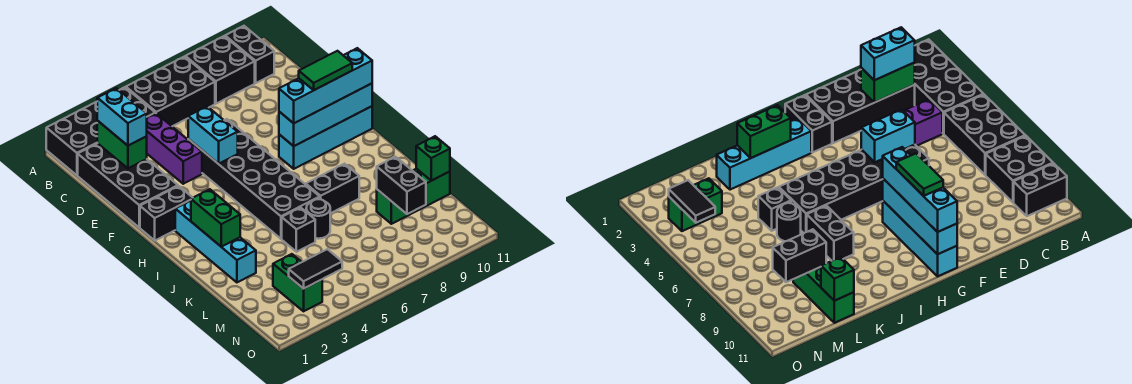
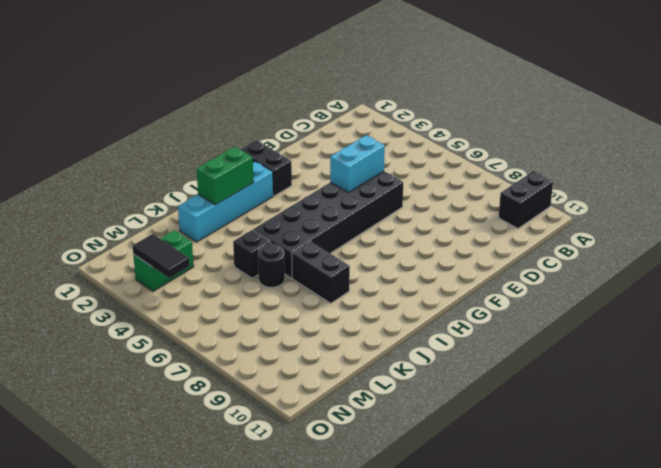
none -> black brick A1:B4 level 1
none -> black brick A5:B7 level 1
none -> black brick A8:B9 level 1

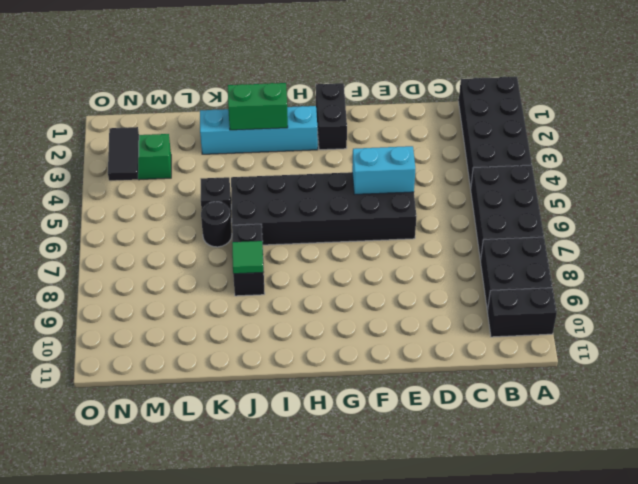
green tile J8 level 2 -> none
none -> black brick C1:F2 level 1
none -> purple brick C4:E4 level 1
none -> cyan brick G8:G11 level 1

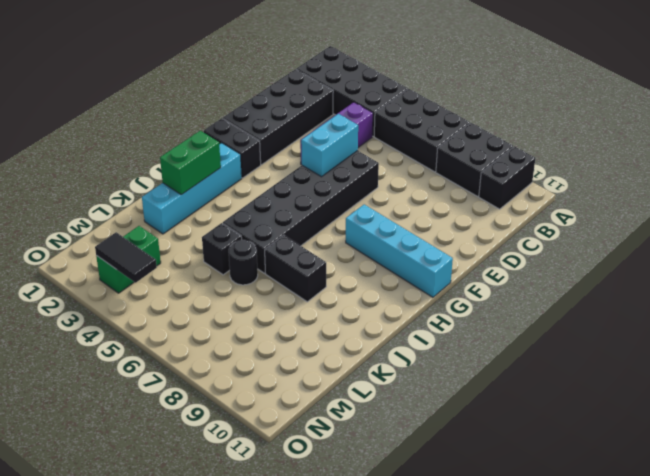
none -> green brick L9:L11 level 1
none -> green brick C2:D2 level 2
none -> cyan brick G8:G11 level 2

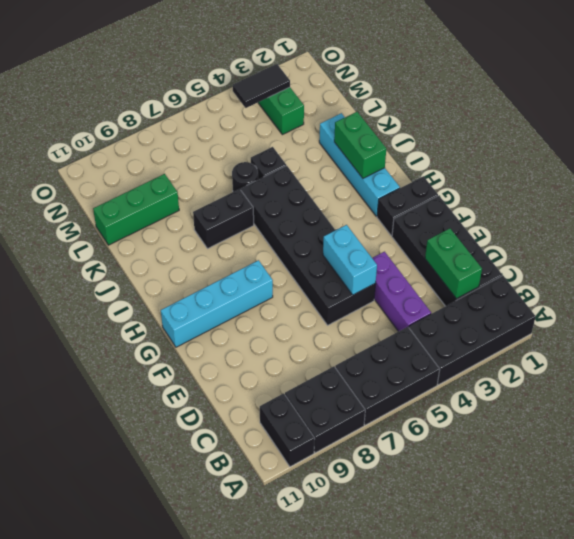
none -> cyan brick G8:G11 level 2
none -> black brick L9:M9 level 2
none -> green brick L11 level 2

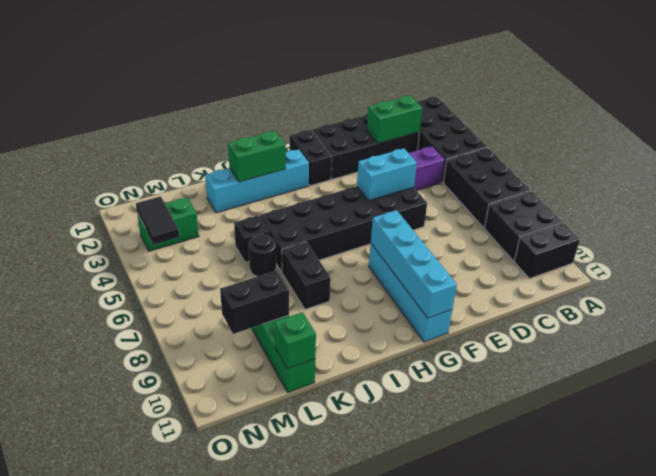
none -> cyan brick C2:D2 level 3
none -> cyan brick G8:G11 level 3
none -> green tile G9:G10 level 4

